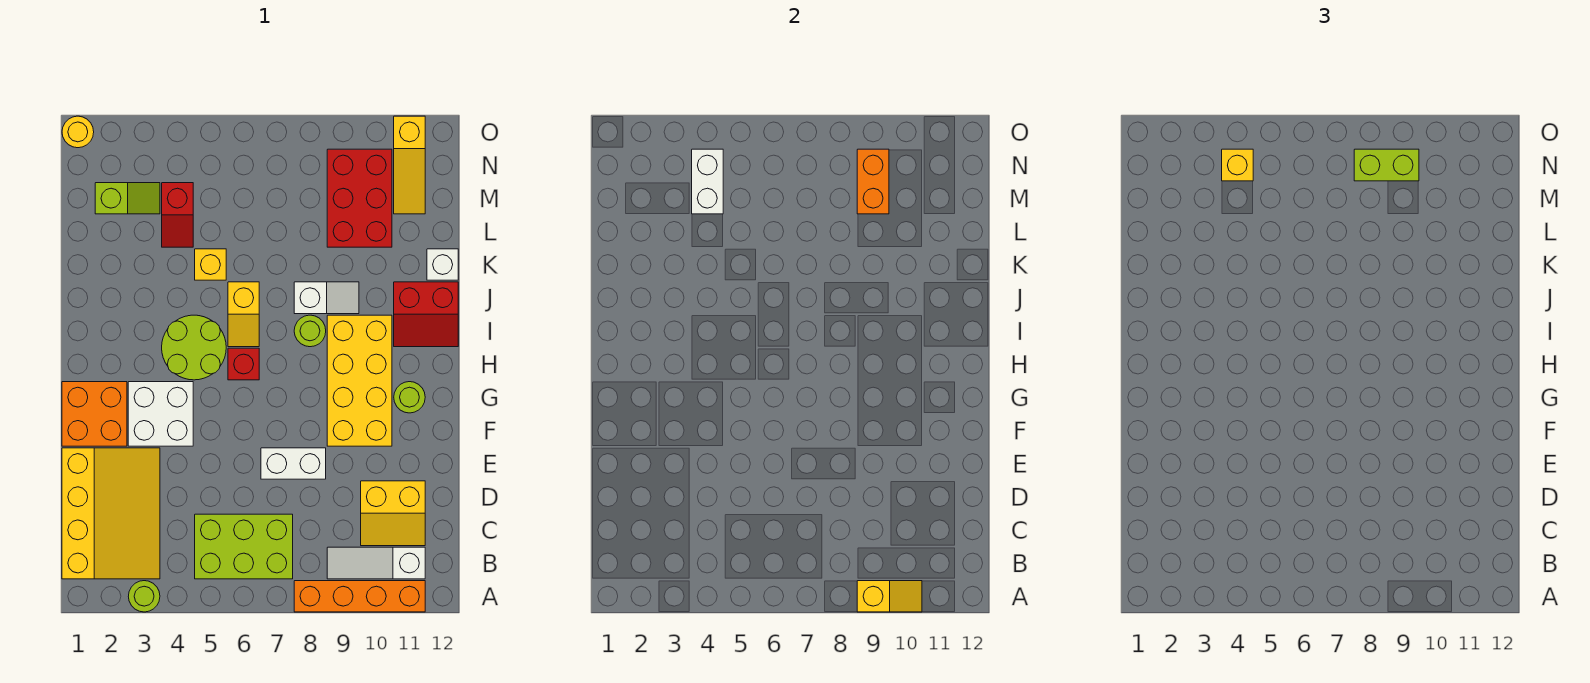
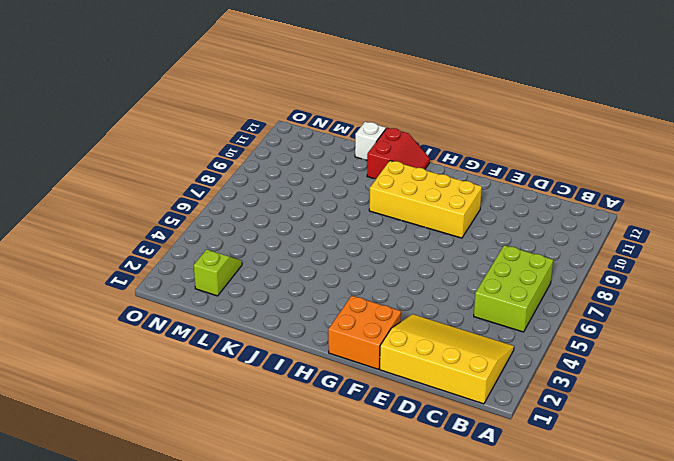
none -> lime round brick A3 level 1
none -> orange brick A8:A11 level 1
none -> white slope B9:B11 level 1 top 11

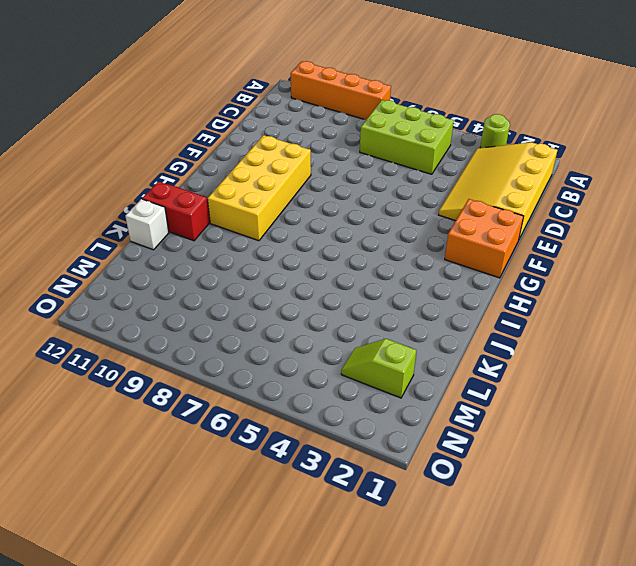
none -> white slope B9:B11 level 1 top 11
none -> yellow slope C10:D11 level 1 top D
none -> white brick E7:E8 level 1

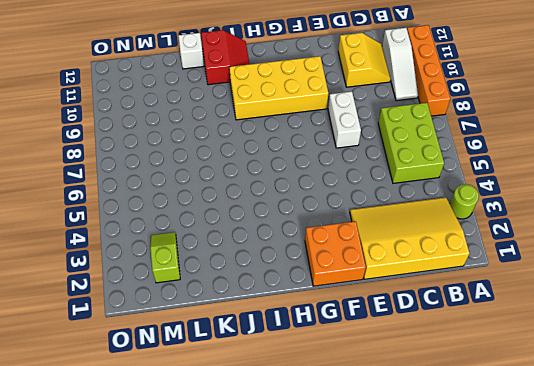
none -> white brick F3:G4 level 1
none -> lime round brick G11 level 1
none -> lime round brick H4:I5 level 1

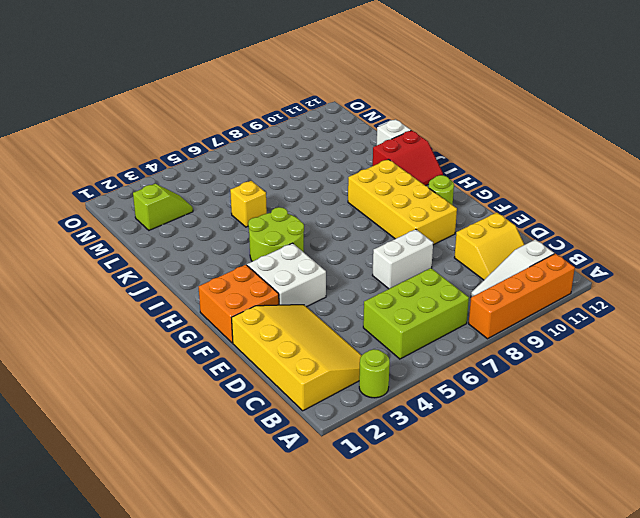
none -> red brick H6 level 1
none -> yellow slope I6:J6 level 1 top J
none -> lime round brick I8 level 1

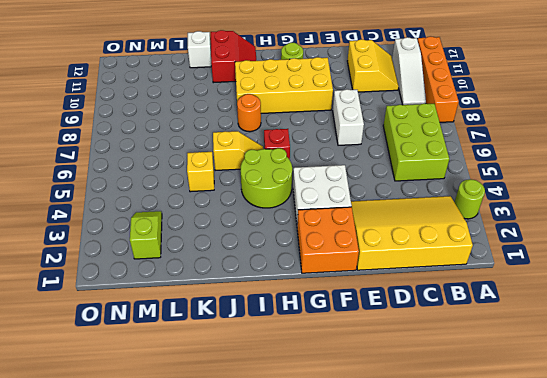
orange round brick I8 level 1 -> lime round brick I8 level 1
none -> white slope J8:J9 level 1 top 8
none -> red slope L4:M4 level 1 top M
none -> red brick L9:N10 level 1

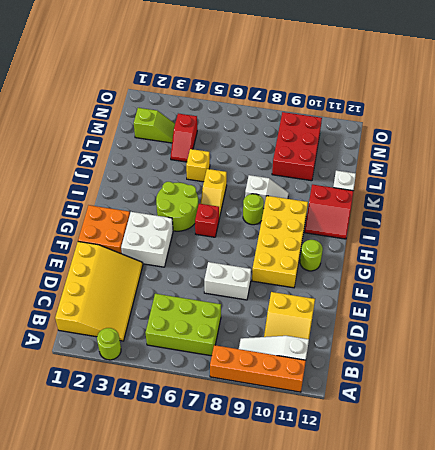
none -> yellow slope M11:O11 level 1 top O
none -> yellow round brick O1 level 1
none -> yellow slope A9:A10 level 2 top 9

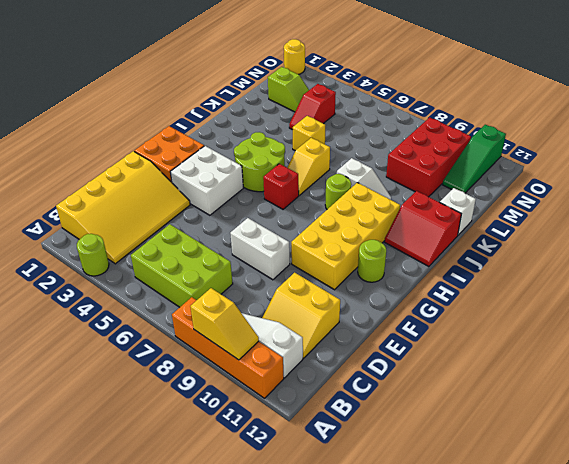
green slope M11:O11 level 1 top O -> yellow slope M11:O11 level 1 top O
none -> white brick M4:N4 level 2
none -> orange brick M9:N9 level 2
none -> yellow brick N4 level 3

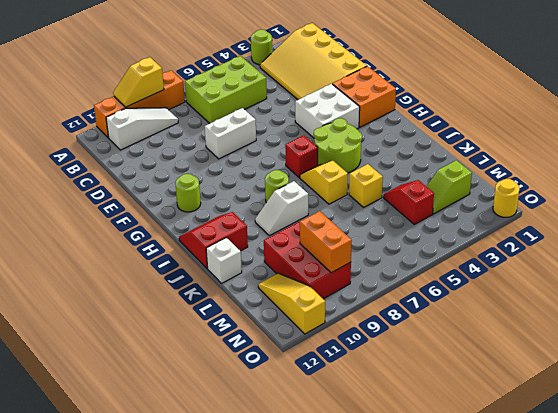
none -> yellow slope C10:D11 level 1 top D
none -> yellow brick F9:I10 level 1
none -> white brick M4:N4 level 2

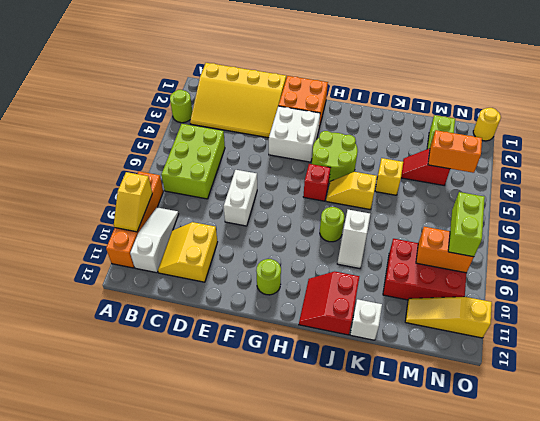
orange brick M4:N4 level 2 -> white brick M4:N4 level 2
none -> yellow brick F9:I10 level 1
none -> yellow brick N4 level 3

